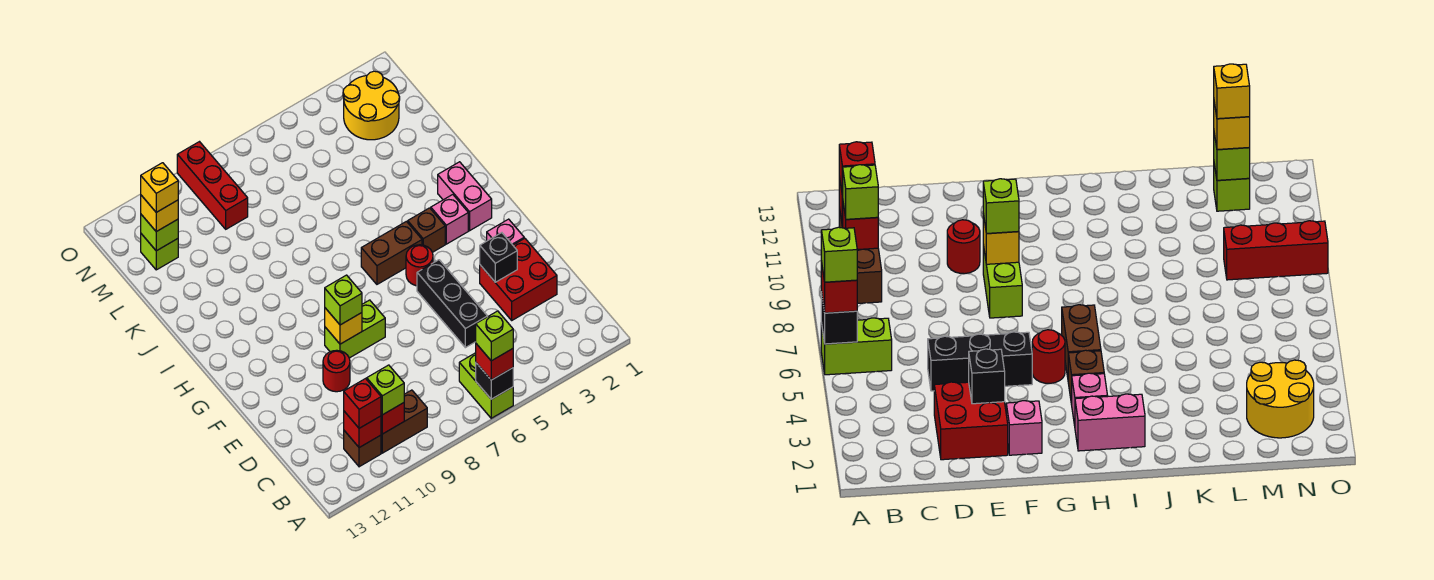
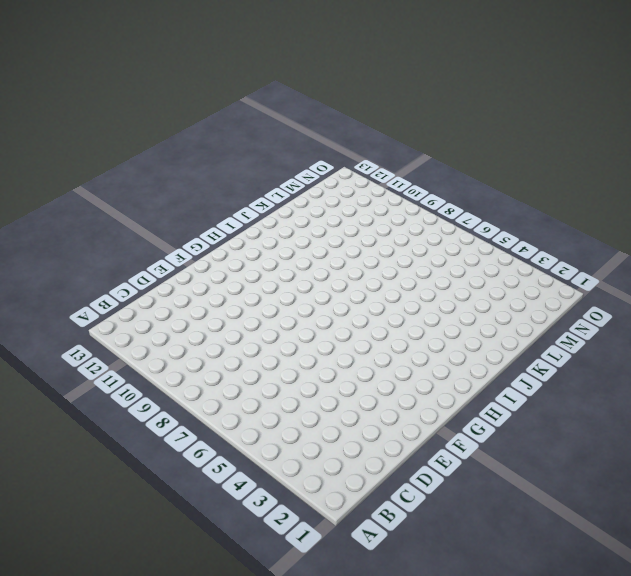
none -> lime brick A6:B6 level 1
none -> brown brick B9:B10 level 1
none -> brown brick B11 level 1

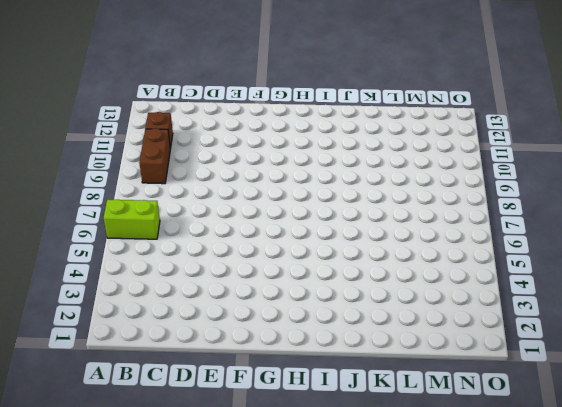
none -> red brick D2:E3 level 1
none -> black brick D5:F5 level 1
none -> red round brick E10 level 1

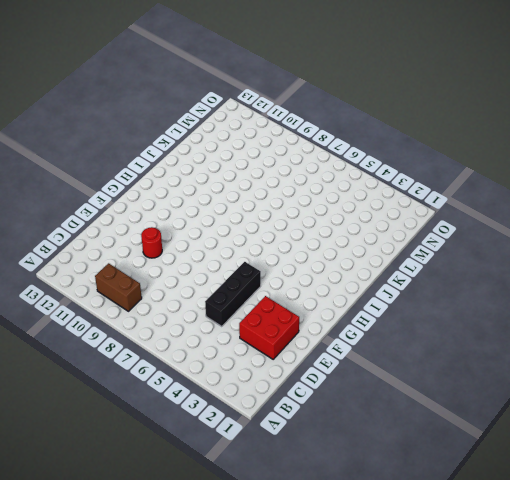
none -> lime brick A6:B6 level 1
none -> brown brick B11 level 1
none -> pink brick F2 level 1

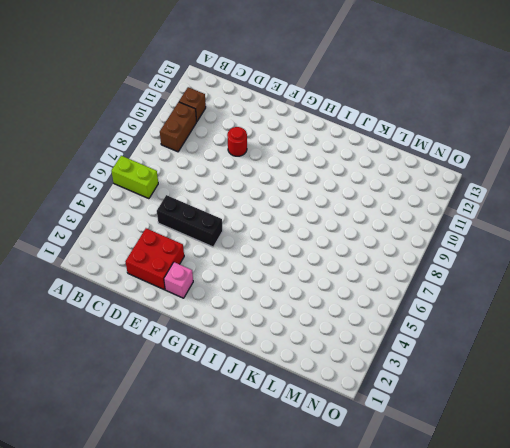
none -> lime brick F8:F9 level 1
none -> red round brick G5 level 1
none -> pink brick H2:I2 level 1

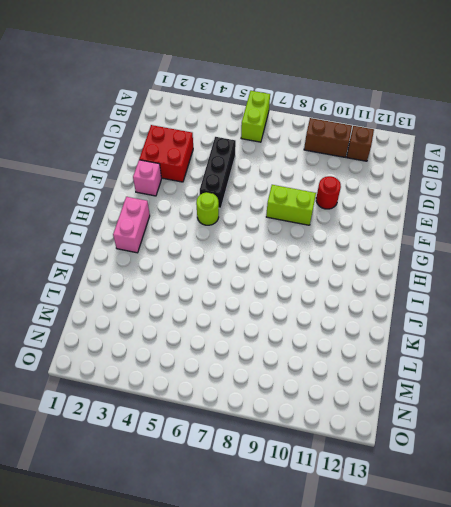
lime round brick G5 level 1 -> red round brick G5 level 1
none -> pink brick H3 level 1
none -> brown brick H4 level 1
none -> brown brick H5:H6 level 1

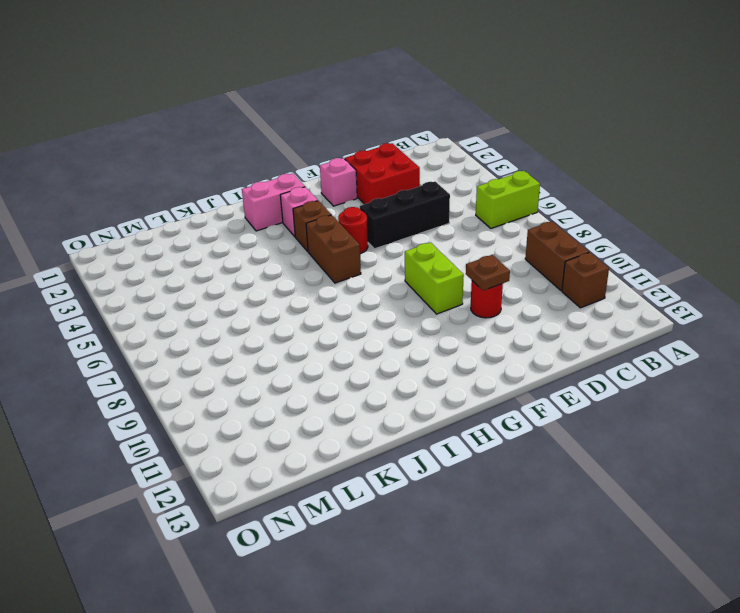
brown plate E10 level 2 -> none
none -> yellow round brick M2:N3 level 1
none -> red brick M9:O9 level 1
none -> lime brick M12 level 1

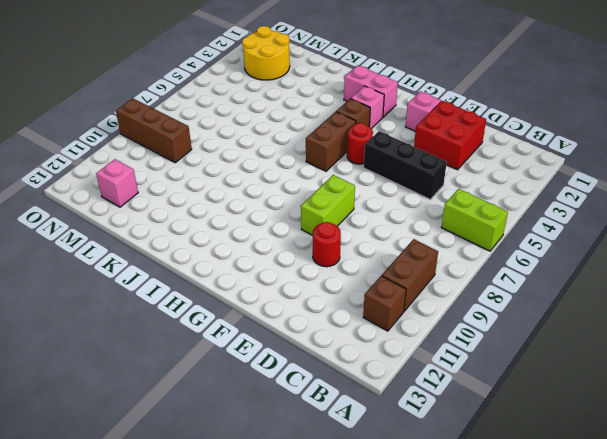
brown brick M9:O9 level 1 -> red brick M9:O9 level 1
pink brick M12 level 1 -> lime brick M12 level 1
none -> black brick A6 level 2
none -> red brick B10 level 2
none -> red brick B11 level 2

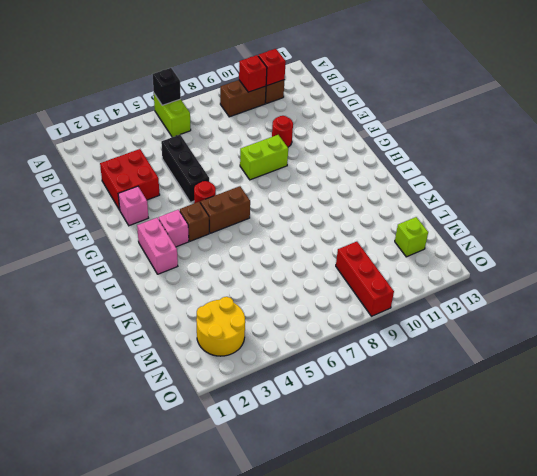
none -> black brick E3 level 2
none -> yellow brick F9 level 2
none -> lime brick M12 level 2

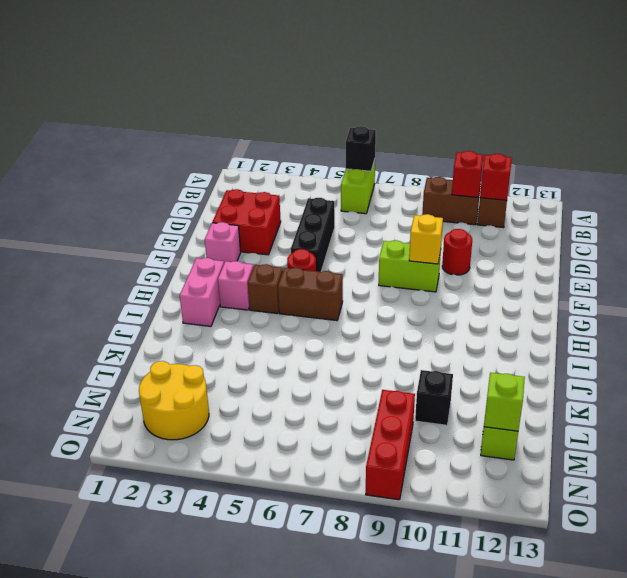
black brick L10 level 1 -> black brick E3 level 2
none -> red brick A6 level 3
none -> lime brick B10 level 3
none -> red brick B11 level 3

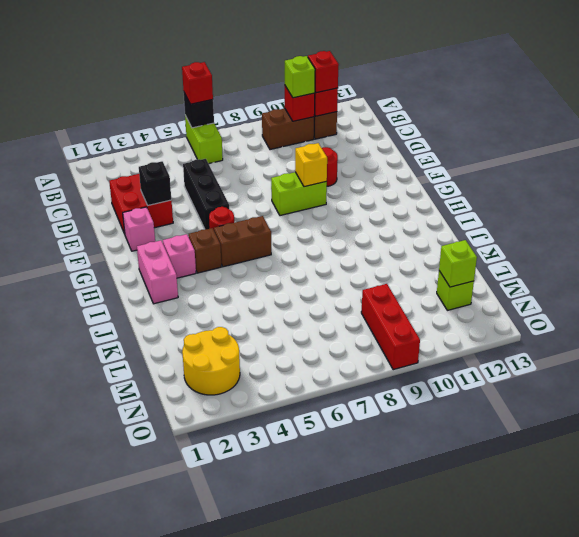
none -> lime brick F9 level 3
none -> yellow brick M12 level 3
none -> lime brick A6 level 4

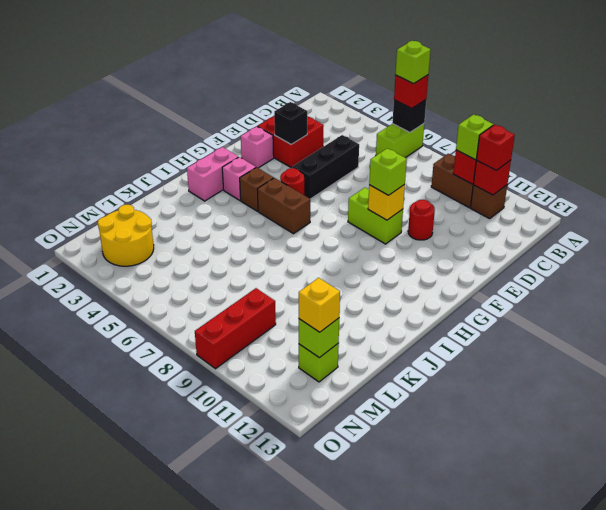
none -> yellow brick M12 level 4

